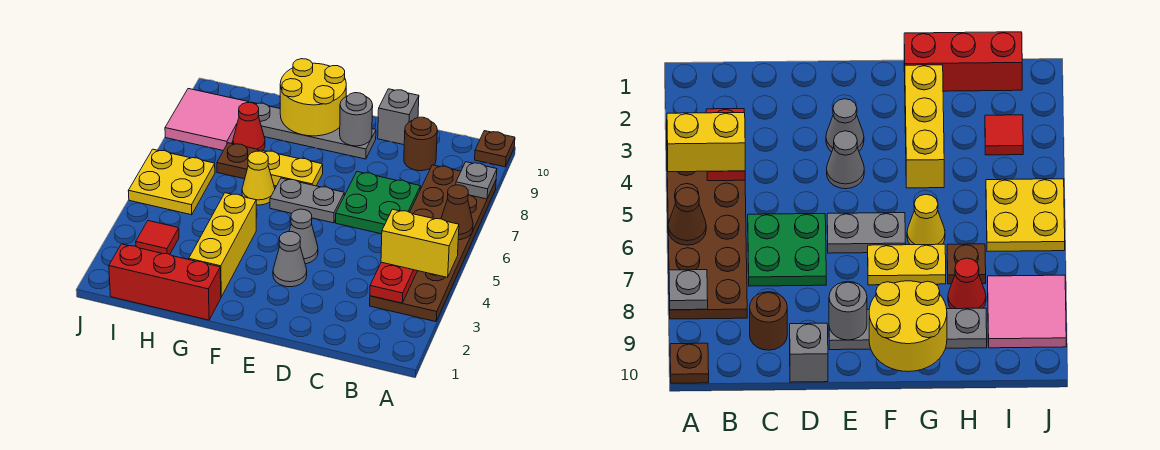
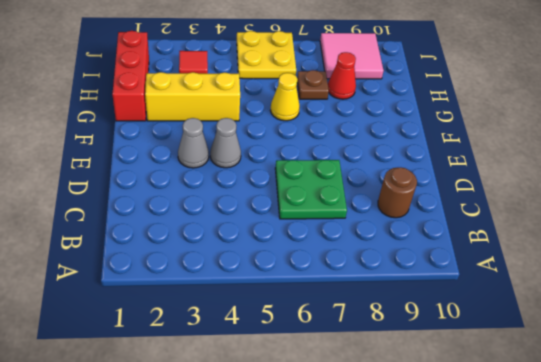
none -> brown plate A3:B8 level 1
none -> brown plate A10 level 1
none -> grey brick D10 level 1

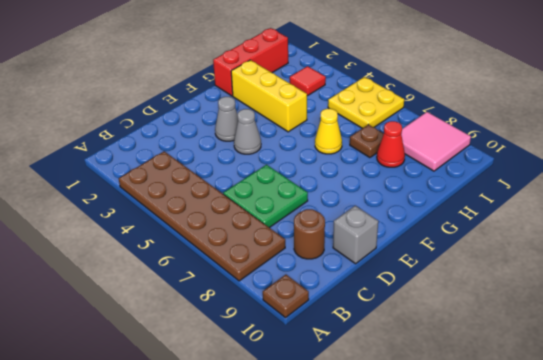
none -> grey plate E6:F6 level 1
none -> grey plate E9:H9 level 1
none -> yellow plate F7:G7 level 1

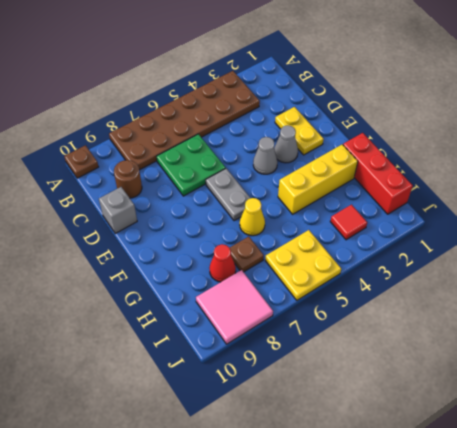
yellow plate D2:E2 level 1 -> yellow plate F7:G7 level 1
none -> grey plate E9:H9 level 1
none -> brown cone A6 level 2
none -> grey plate A8 level 2

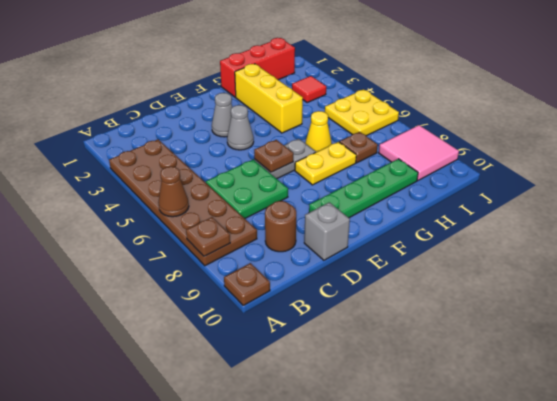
brown plate A8 level 2 -> grey plate A8 level 2
brown plate E6 level 2 -> none
green plate E9:H9 level 1 -> grey plate E9:H9 level 1
none -> red cone H8 level 1
none -> red plate B3:B4 level 2
none -> grey round brick E9 level 2

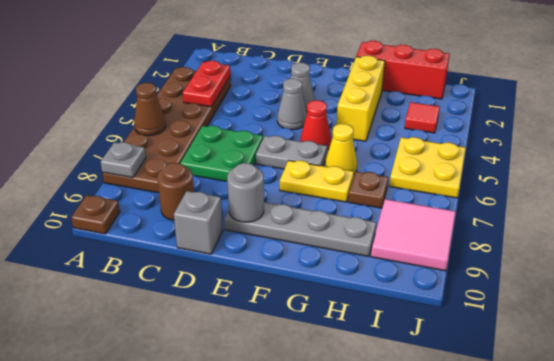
red cone F5 level 1 -> red cone H8 level 1
none -> yellow round brick F9:G10 level 2
none -> yellow brick A4:B4 level 3

